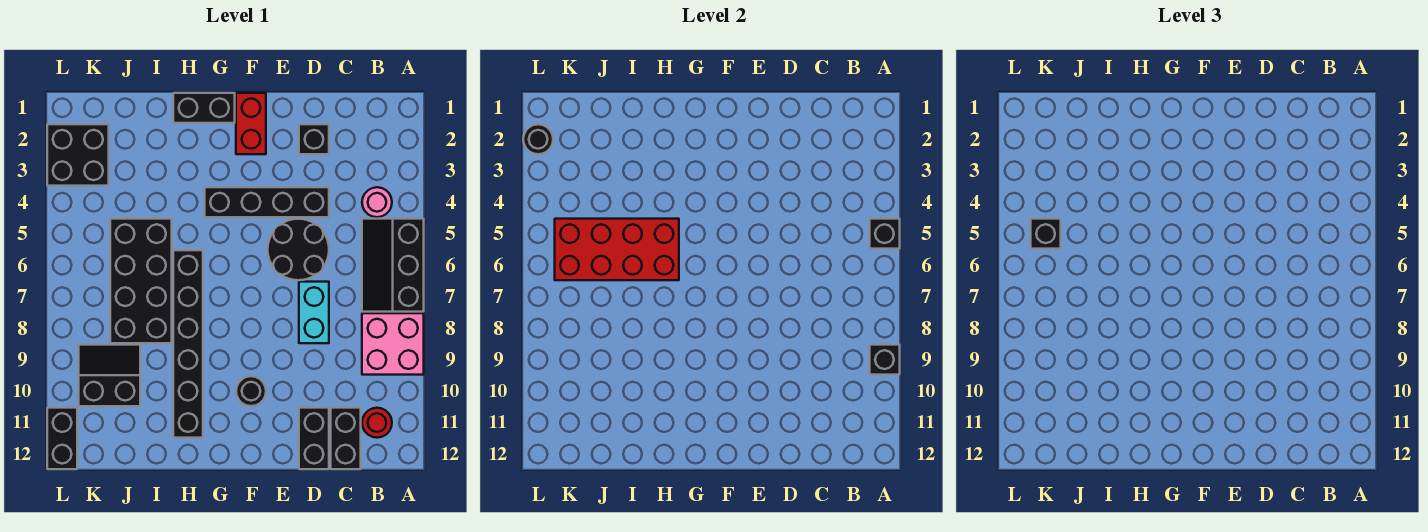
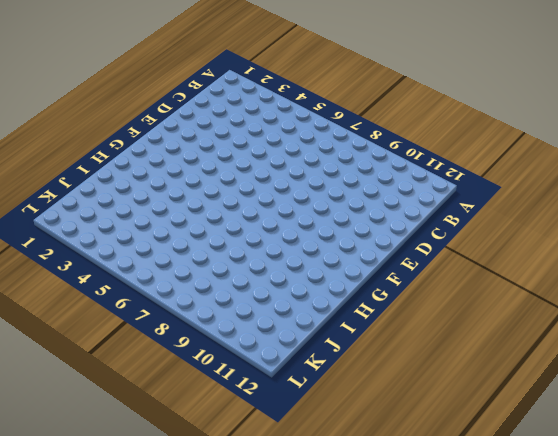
none -> black slope A5:B7 level 1 top A
none -> pink brick A8:B9 level 1
none -> pink round brick B4 level 1

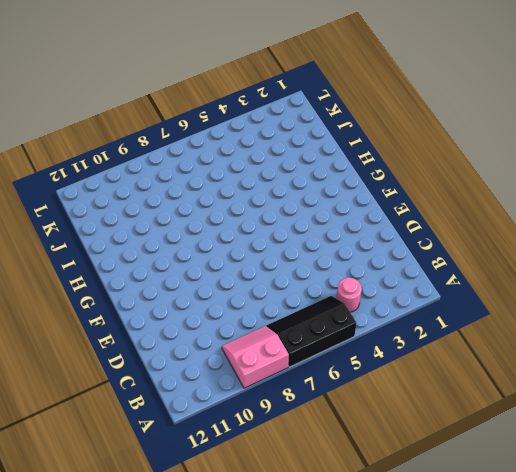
pink slope A8:B9 level 1 top A -> pink brick A8:B9 level 1
none -> red round brick B11 level 1
none -> black brick C11:C12 level 1
none -> black brick D2 level 1

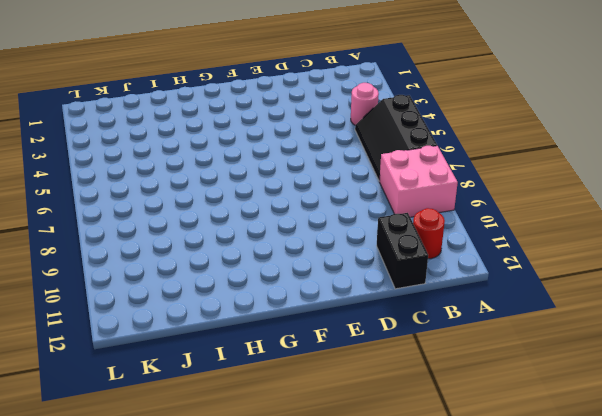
none -> black brick D2 level 1
none -> black brick D4:G4 level 1
none -> black round brick D5:E6 level 1

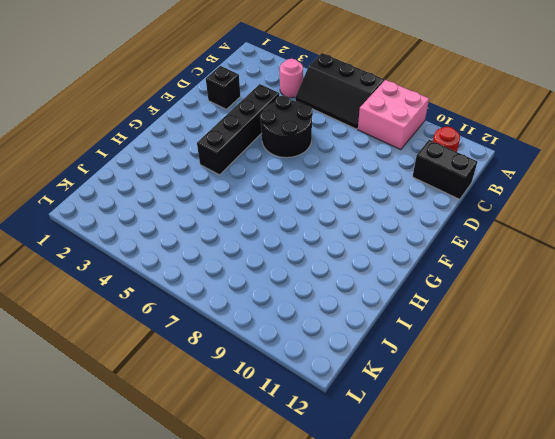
none -> cyan brick D7:D8 level 1
none -> black brick D11:D12 level 1
none -> red brick F1:F2 level 1

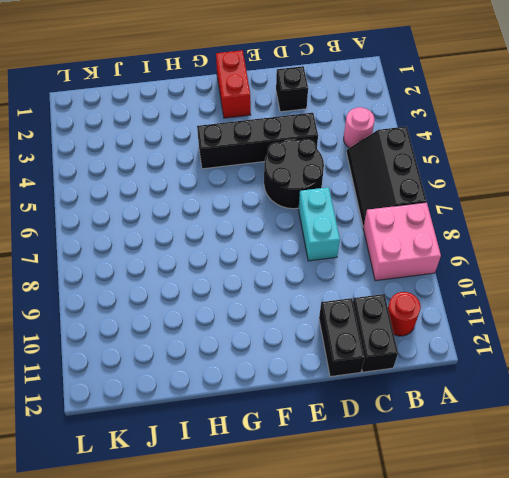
none -> black round brick F10 level 1
none -> black brick G1:H1 level 1
none -> black brick H6:H11 level 1

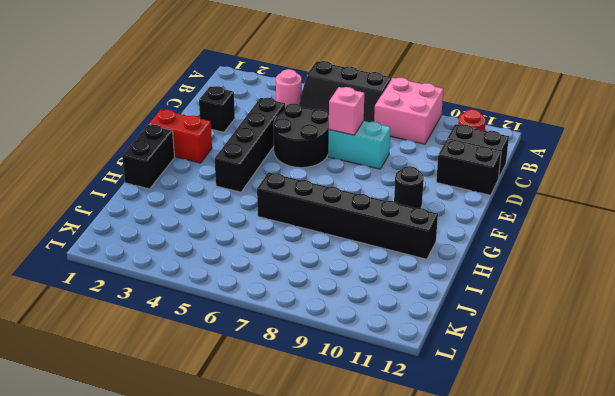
pink brick D7 level 2 -> none
none -> black brick I5:J8 level 1
none -> black slope J9:K10 level 1 top 10
none -> black brick K2:L3 level 1

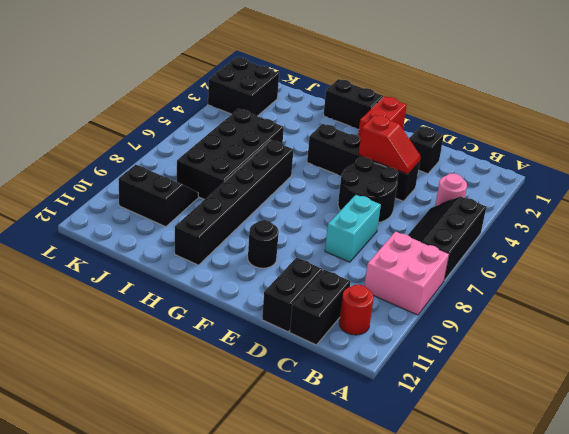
red slope D4:E4 level 2 top E -> none
none -> black brick L11:L12 level 1
none -> black brick A5 level 2
none -> black brick A9 level 2

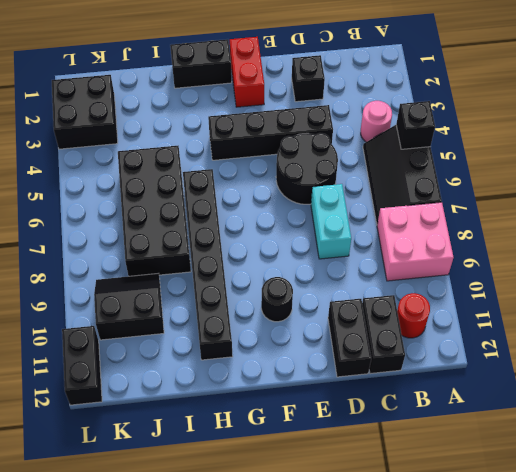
none -> black brick A9 level 2
none -> red brick H5:K6 level 2
none -> black round brick L2 level 2

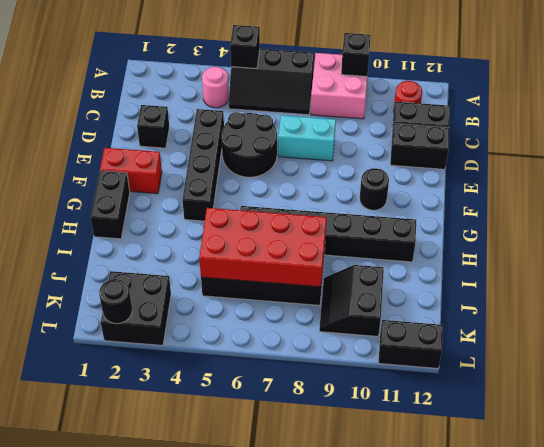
red brick I5:J8 level 2 -> red brick H5:K6 level 2
none -> black brick K5 level 3

